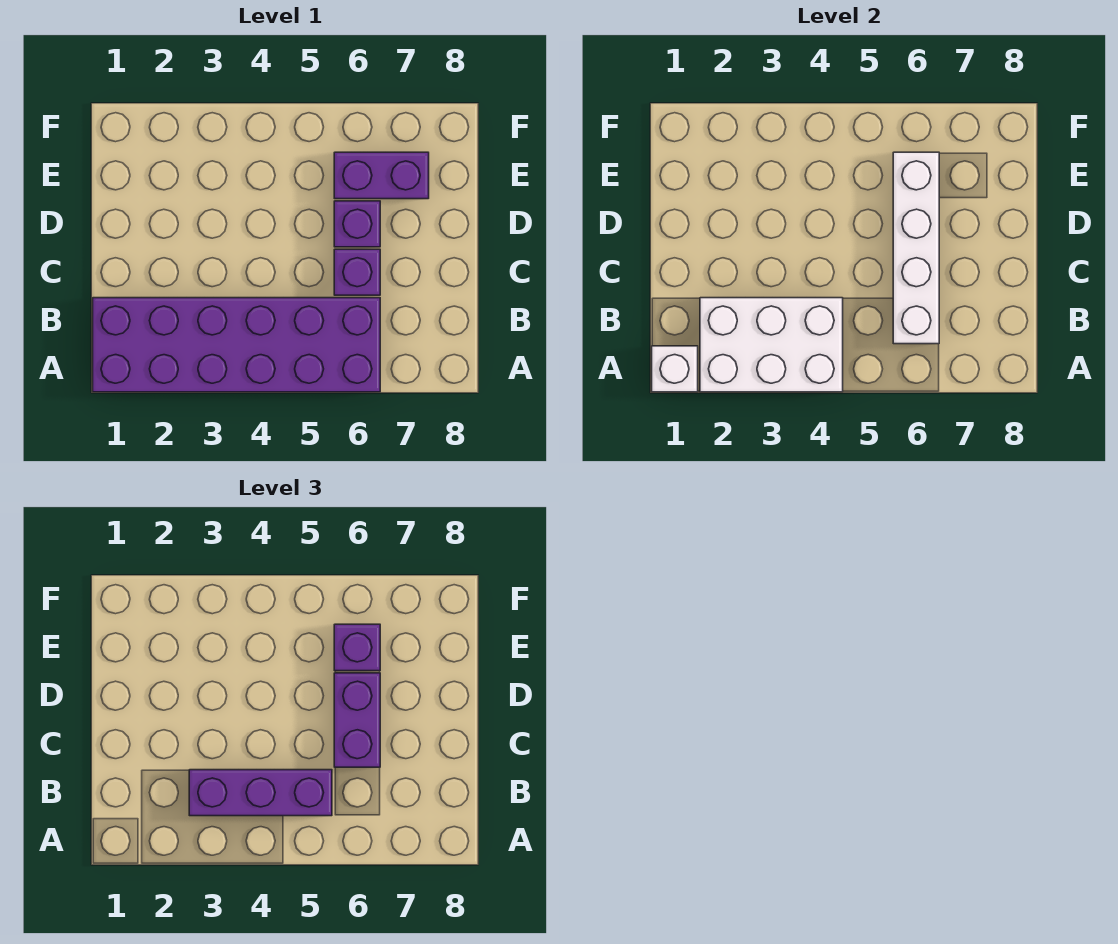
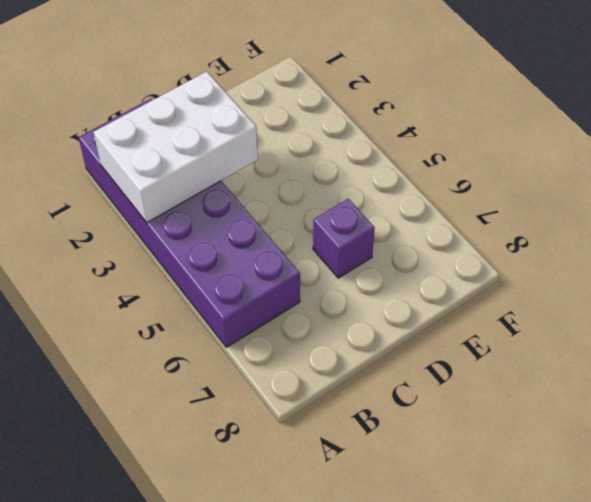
white brick A2:C3 level 2 -> white brick A2:B4 level 2
none -> purple brick C6 level 1
none -> purple brick E6:E7 level 1

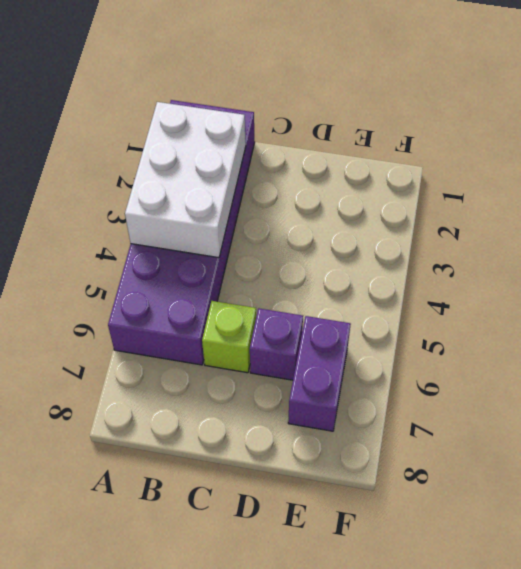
lime brick C6 level 1 -> purple brick C6 level 1
none -> white brick A1 level 2
none -> white brick B6:E6 level 2

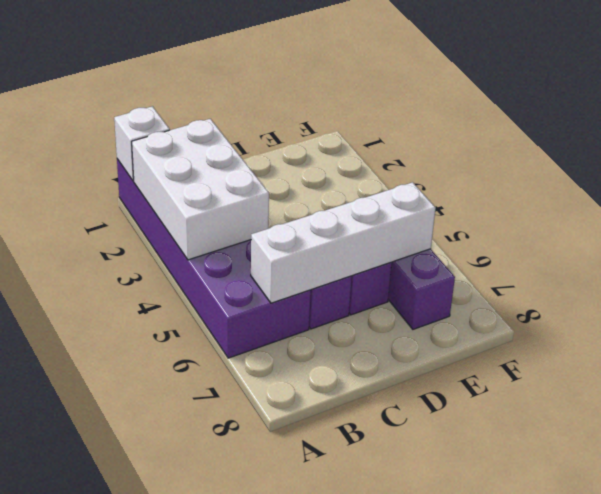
none -> purple brick B3:B5 level 3
none -> purple brick C6:D6 level 3

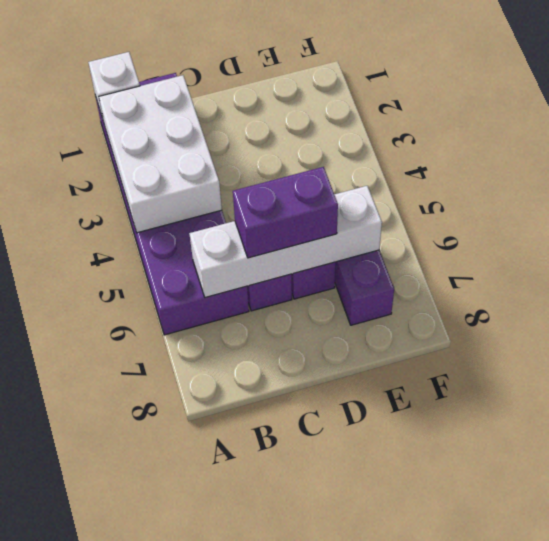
none -> purple brick B3:B5 level 3
none -> purple brick E6 level 3

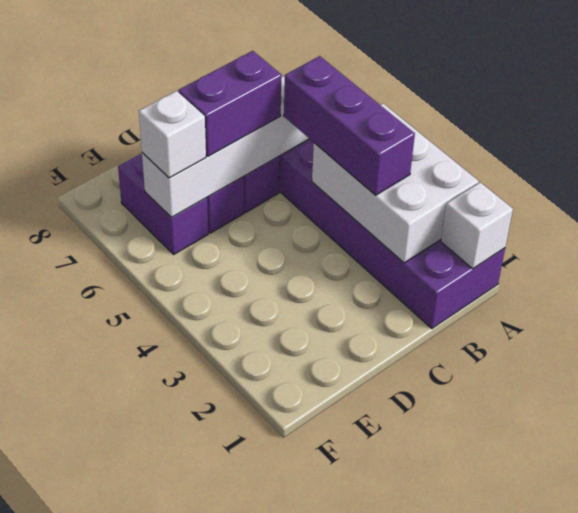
white brick E6 level 3 -> purple brick E6 level 3

